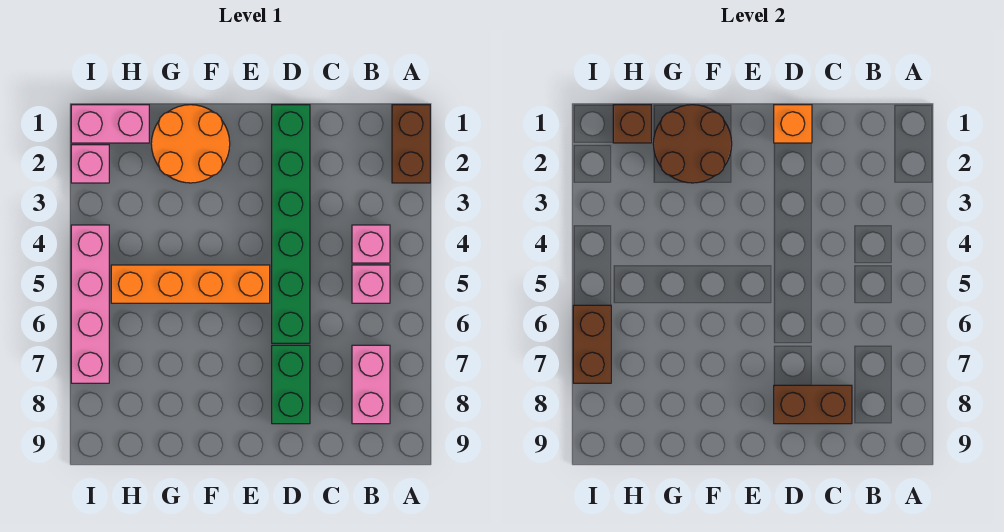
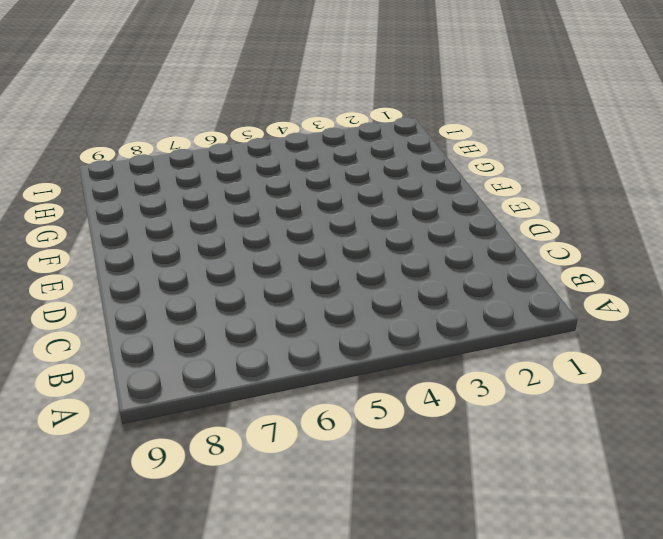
none -> brown brick A1:A2 level 1
none -> pink brick B4 level 1
none -> pink brick B5 level 1

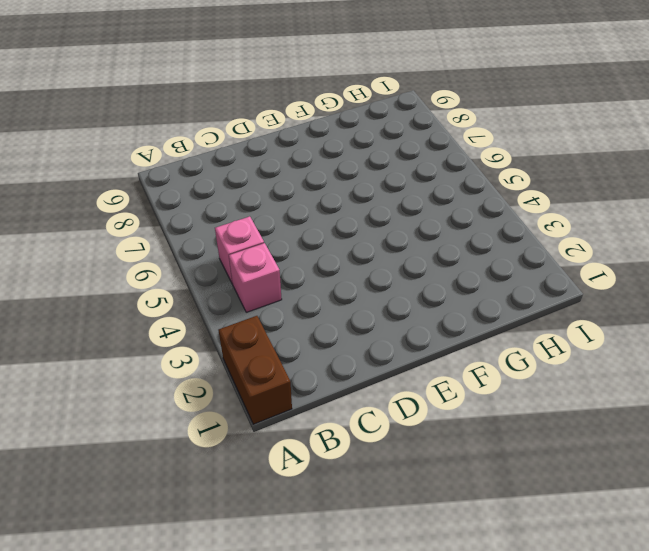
none -> pink brick B7:B8 level 1
none -> green brick D1:D6 level 1
none -> green brick D7:D8 level 1

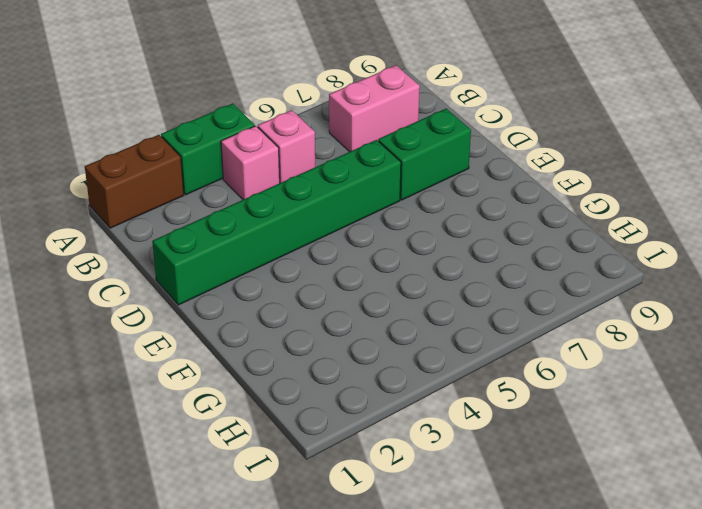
green brick A3:A4 level 1 -> none
none -> orange brick E5:H5 level 1
none -> orange round brick F1:G2 level 1
none -> pink brick H1:I1 level 1

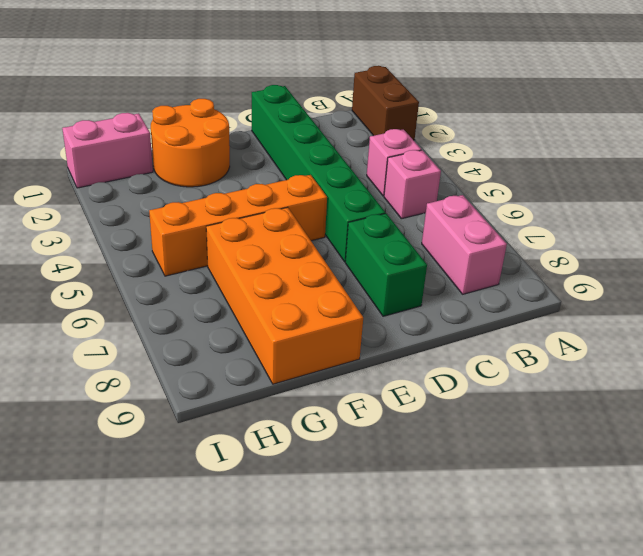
orange brick F6:G9 level 1 -> none
none -> pink brick I2 level 1
none -> pink brick I4:I7 level 1
none -> brown brick C8:D8 level 2

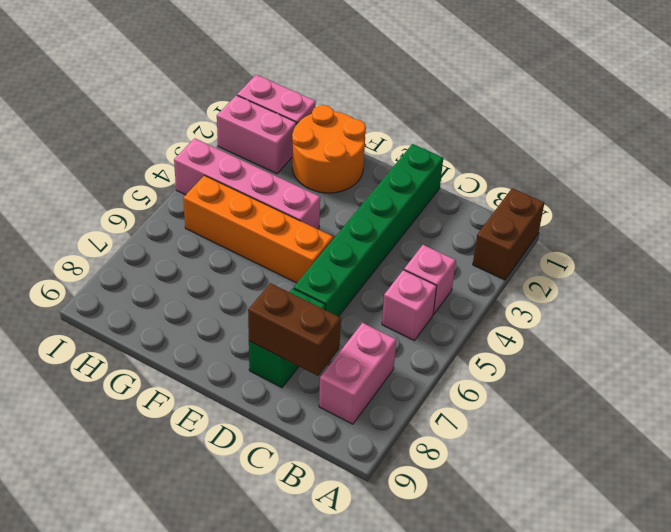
pink brick F4:I4 level 1 -> pink brick I4:I7 level 1
pink brick H2:I2 level 1 -> pink brick I2 level 1
none -> orange brick D1 level 2
none -> brown round brick F1:G2 level 2
none -> brown brick H1 level 2

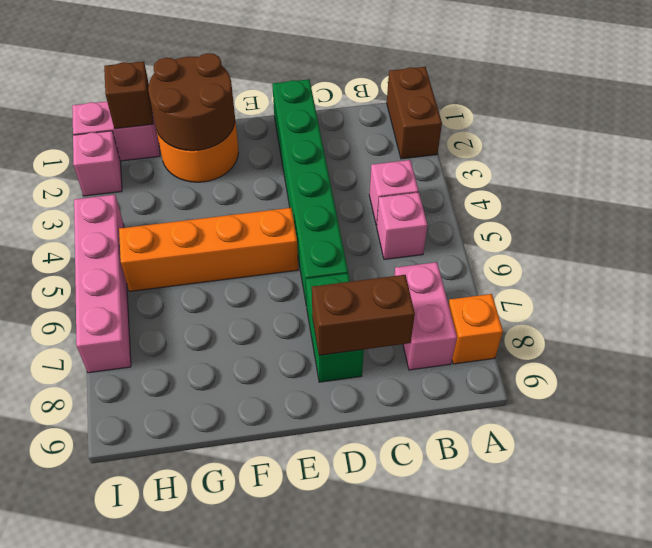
orange brick A8 level 1 -> orange brick D1 level 2
none -> brown brick I6:I7 level 2

